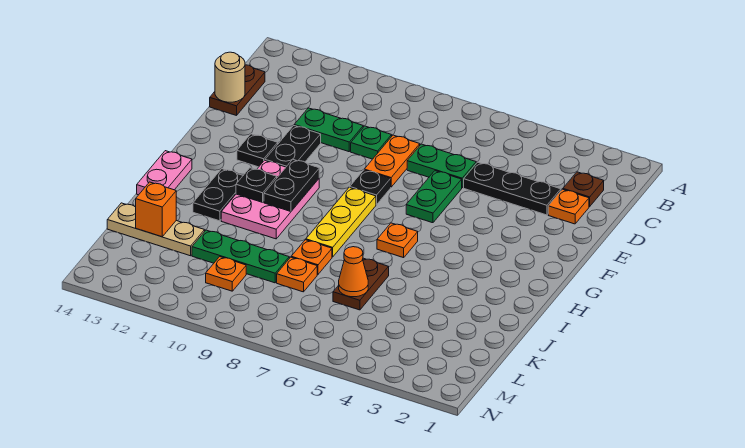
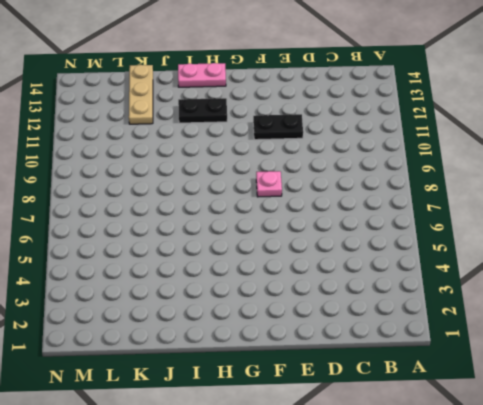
pink plate F8 level 1 -> black plate F8 level 1
none -> brown plate C2 level 1
none -> brown plate C14:D14 level 1
none -> orange plate D2 level 1

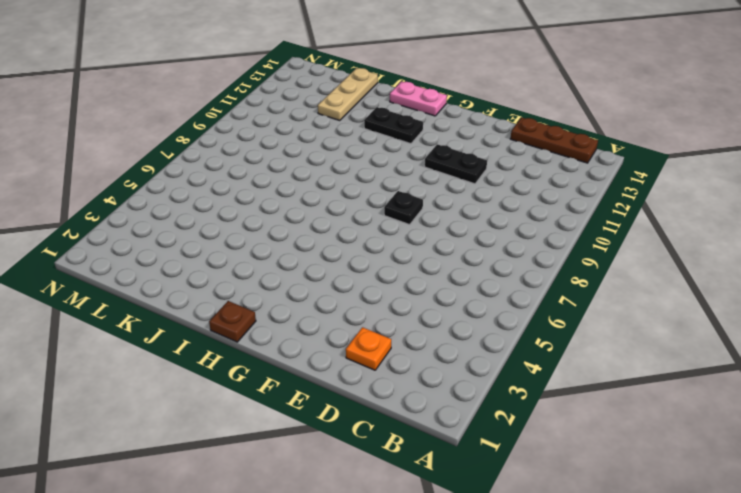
brown plate B14:D14 level 1 -> brown plate C14:D14 level 1
brown plate H1 level 1 -> brown plate C2 level 1
none -> black plate D3:D5 level 1
none -> green plate D6:D7 level 1
none -> orange plate D8:E8 level 1

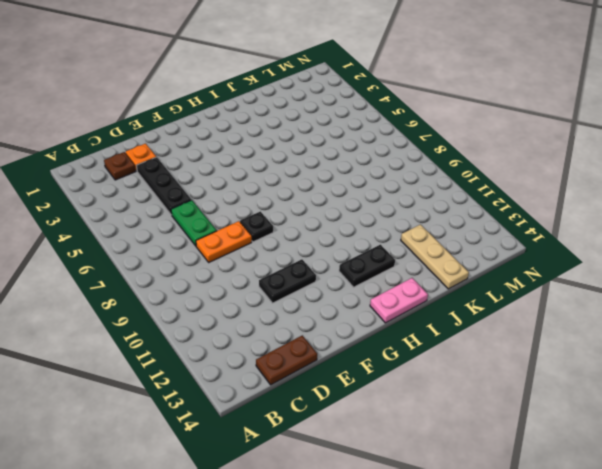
none -> green plate D9 level 1
none -> green plate D10:D11 level 1
none -> green plate E6:F6 level 1

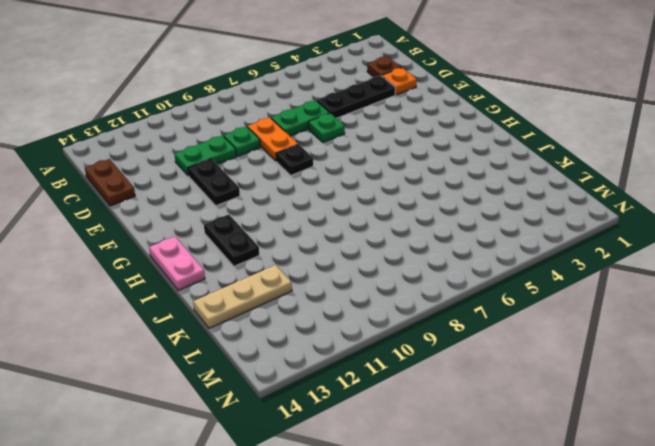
green plate E6 level 1 -> green plate E6:F6 level 1
none -> black plate F12 level 1
none -> yellow plate G8:I8 level 1
none -> pink plate G10:I11 level 1

